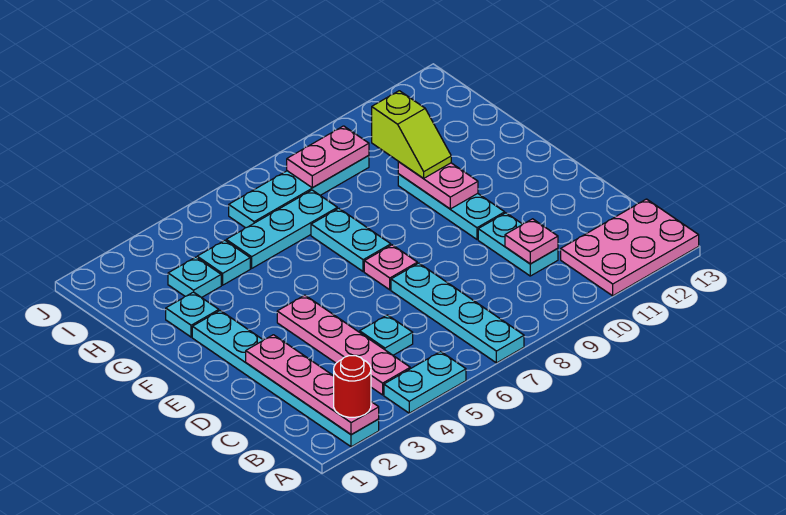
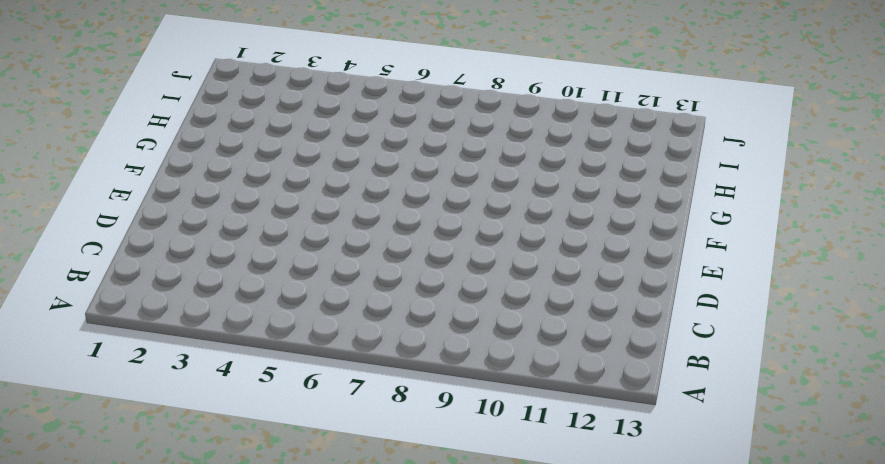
none -> cyan plate A2:F2 level 1
none -> cyan plate A4:A5 level 1
none -> cyan plate A7:D7 level 1

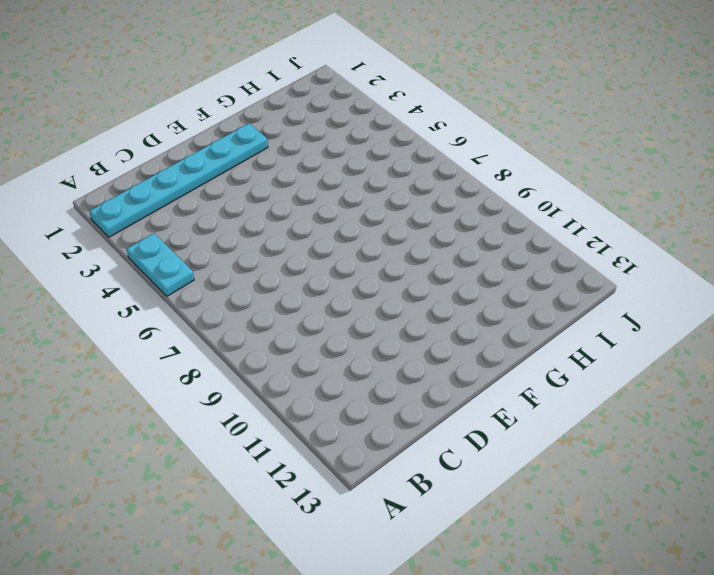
none -> cyan plate A7:D7 level 1
none -> pink plate A11:B13 level 1
none -> pink plate B4:E4 level 1

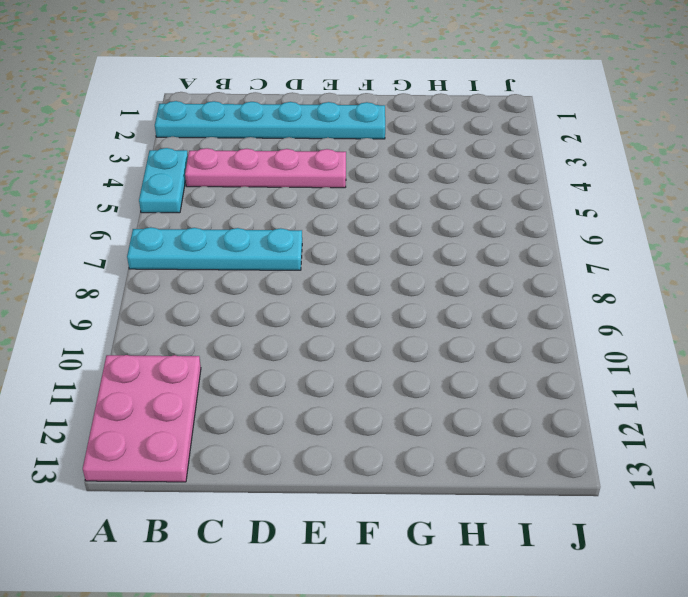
none -> cyan plate C5 level 1
none -> cyan plate C10:D10 level 1
none -> pink plate E7 level 1

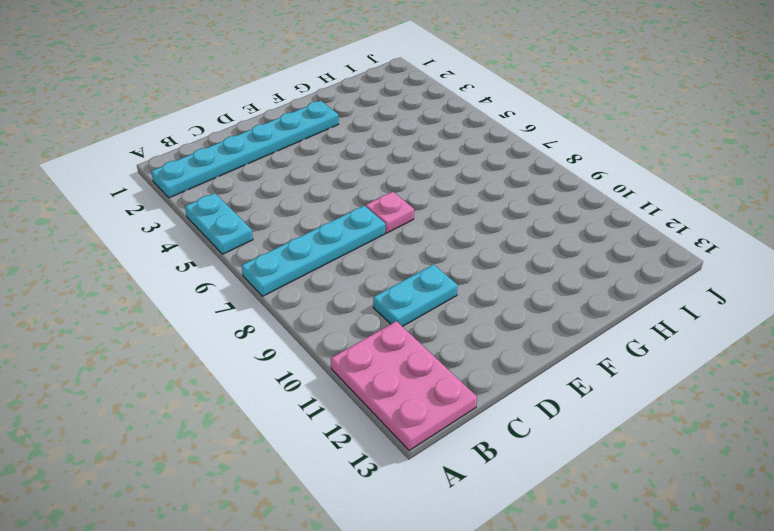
none -> pink plate B4:E4 level 1
none -> cyan plate C5 level 1
none -> cyan plate E10:G10 level 1

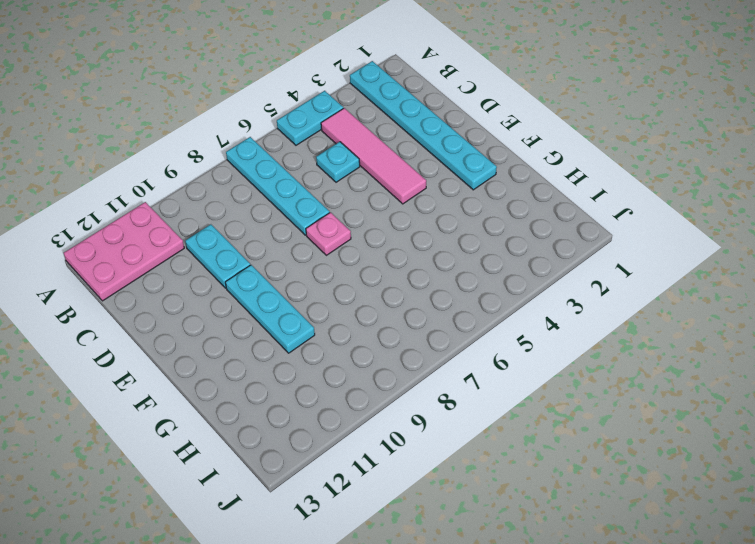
pink tile B4:E4 level 1 -> pink plate B4:E4 level 1
none -> cyan plate F7:G7 level 1
none -> cyan plate G2 level 1
none -> cyan plate H3 level 1

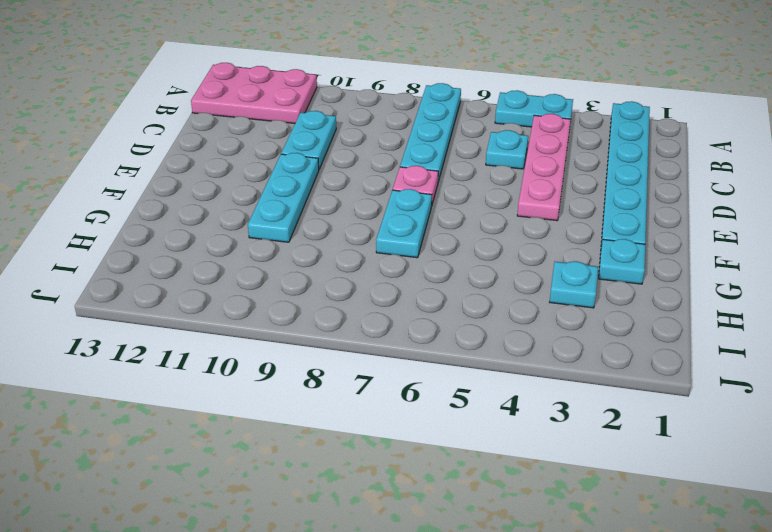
none -> cyan plate H4 level 1
none -> cyan plate H5:H7 level 1
none -> cyan plate I6:I9 level 1

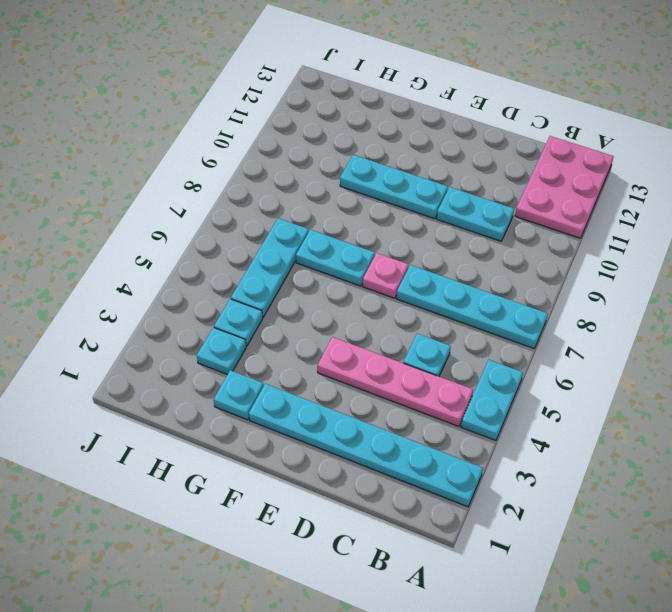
none -> cyan plate I6:I9 level 1
none -> pink plate A2:D2 level 2
none -> pink plate C10 level 2

